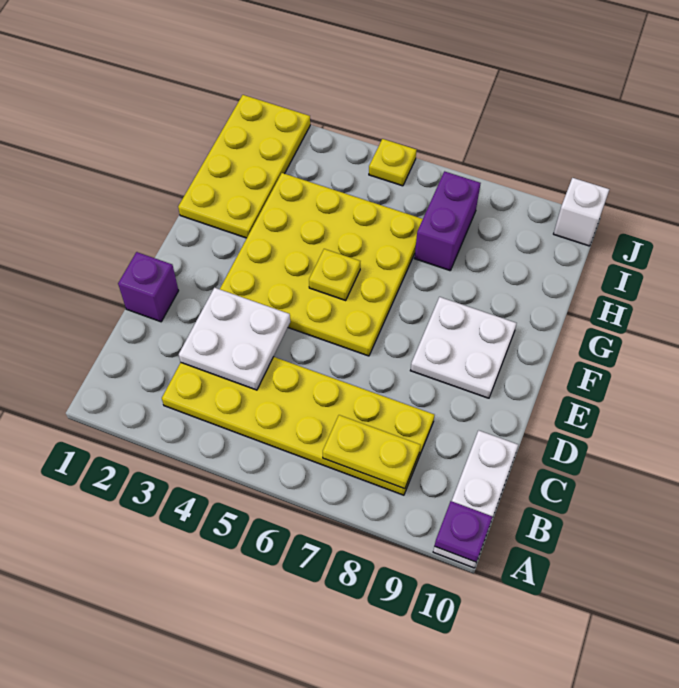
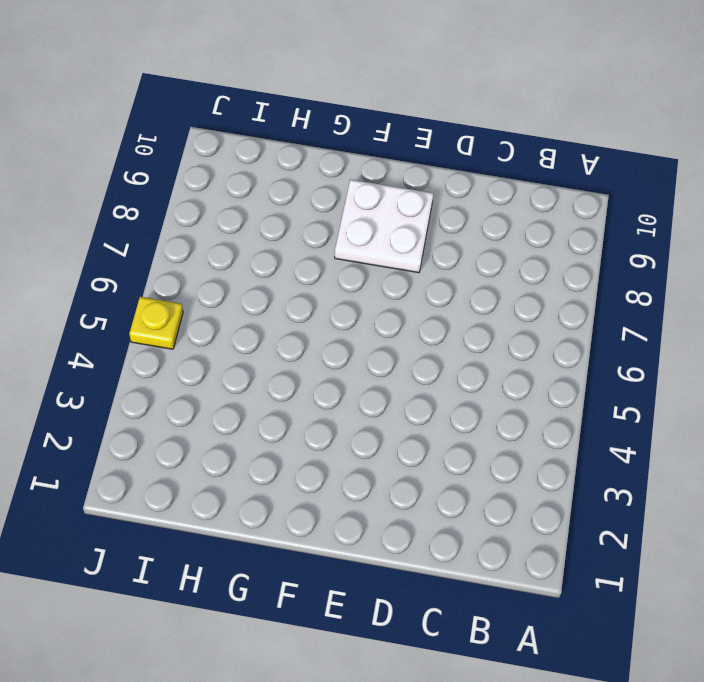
none -> white plate A10:C10 level 1
none -> yellow plate B3:C8 level 1
none -> purple brick D1 level 1

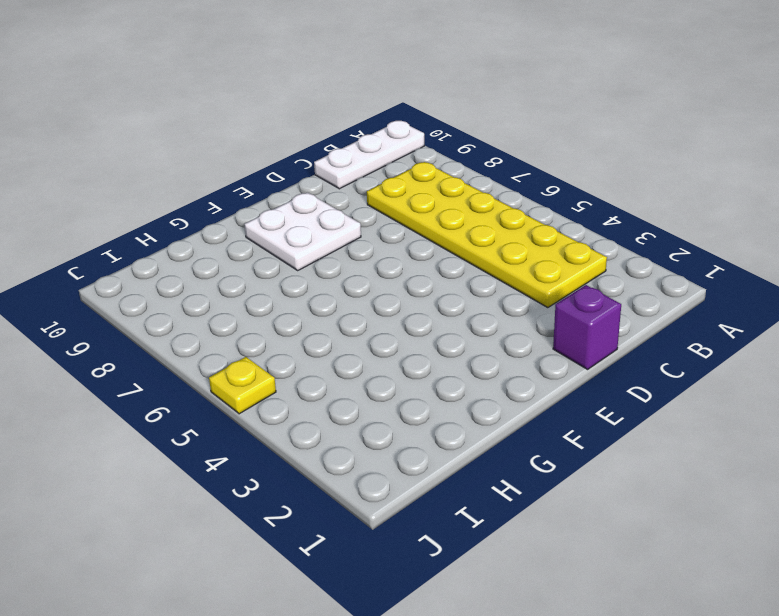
none -> yellow plate E3:H6 level 1
none -> yellow plate G1:J2 level 1
none -> purple brick H7:I7 level 1

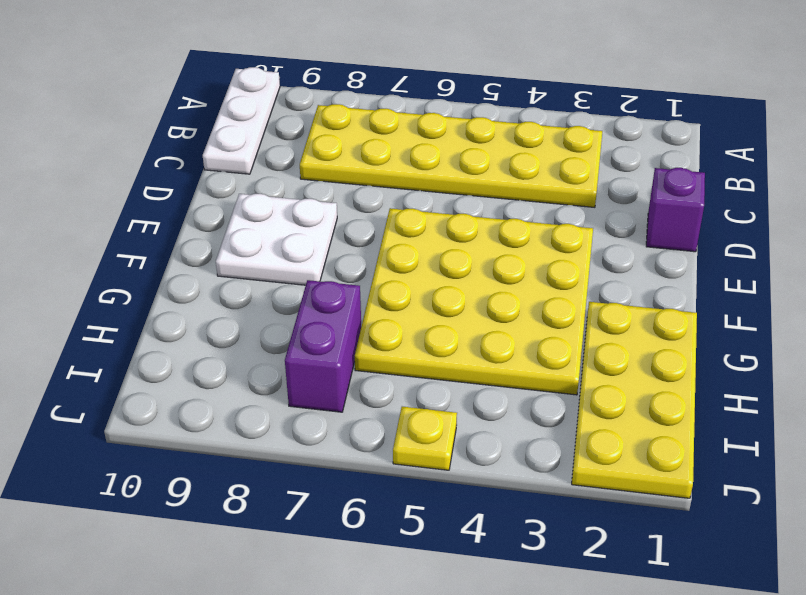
none -> white brick J10 level 1
none -> purple plate A10 level 2
none -> yellow plate B7:B8 level 2

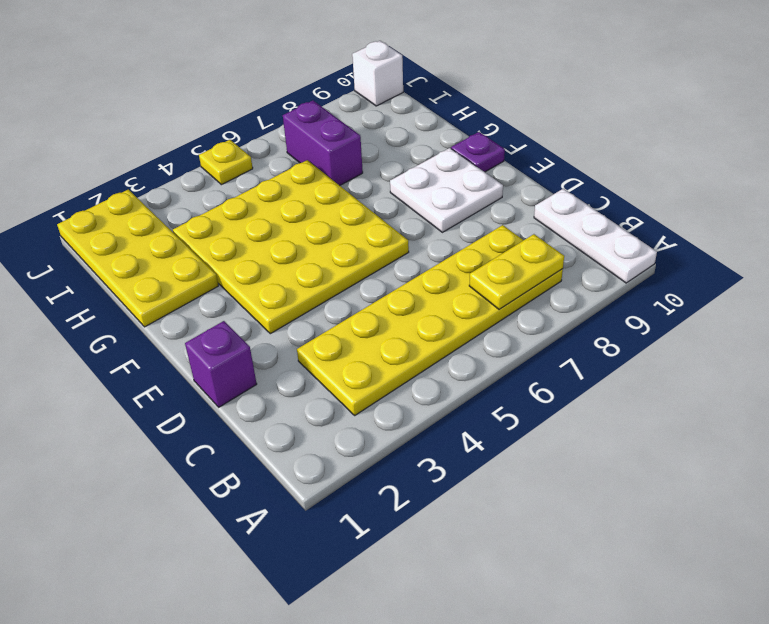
purple plate F10 level 1 -> purple plate A10 level 2
none -> white plate C3:D4 level 2
none -> yellow plate F5 level 2

